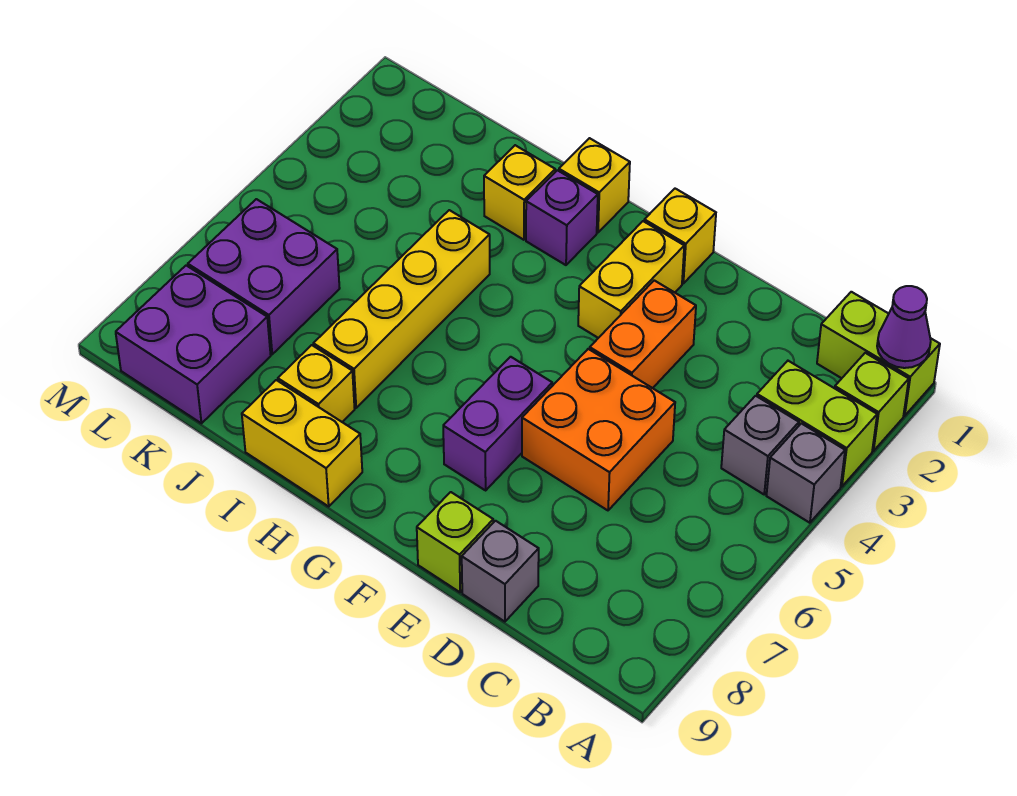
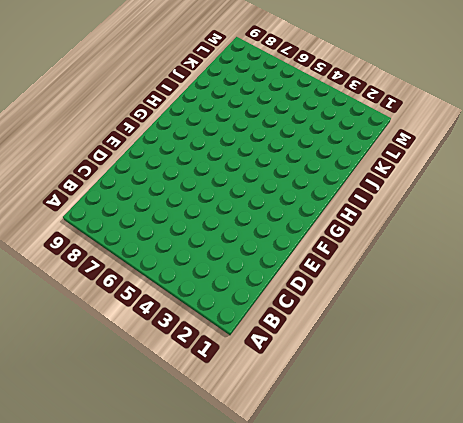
none -> lime brick A1:B1 level 1
none -> lime brick A2 level 1
none -> lime brick A3:B3 level 1

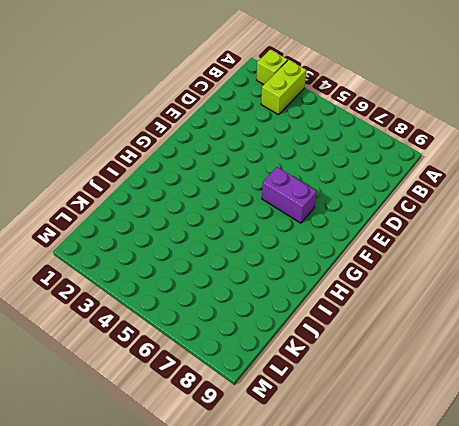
none -> lime brick A1:B1 level 1
none -> grey brick A4 level 1
none -> grey brick B4 level 1

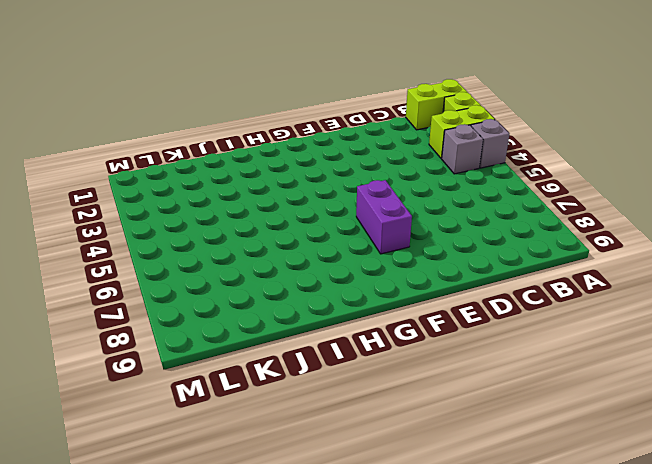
none -> orange brick D5:E6 level 1
none -> grey brick D9 level 1
none -> orange brick E3:E4 level 1

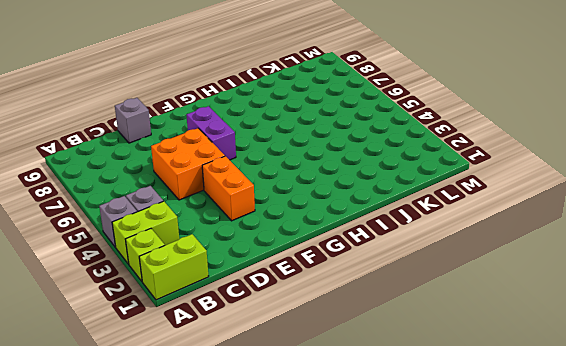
none -> lime brick E9 level 1
none -> yellow brick F1 level 1
none -> yellow brick F2:F3 level 1

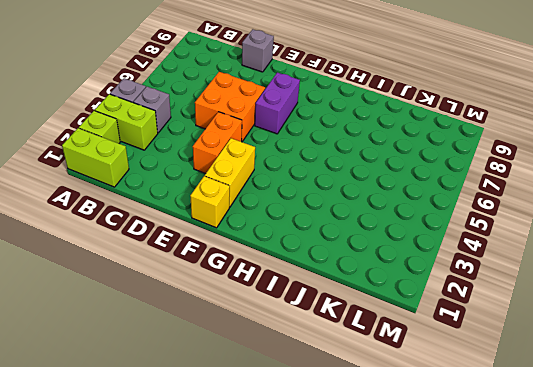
none -> lime brick E9 level 1
none -> yellow brick H1 level 1
none -> purple brick H2 level 1

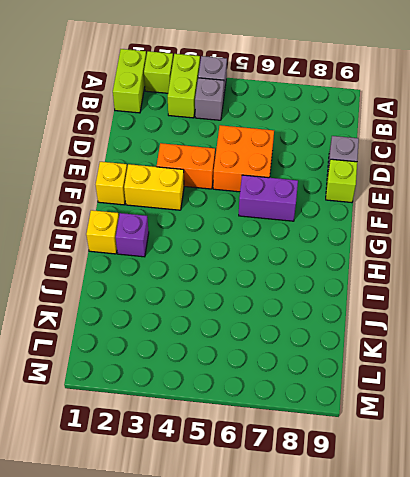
none -> yellow brick H9:I9 level 1
none -> yellow brick I2 level 1
none -> yellow brick I4:I7 level 1

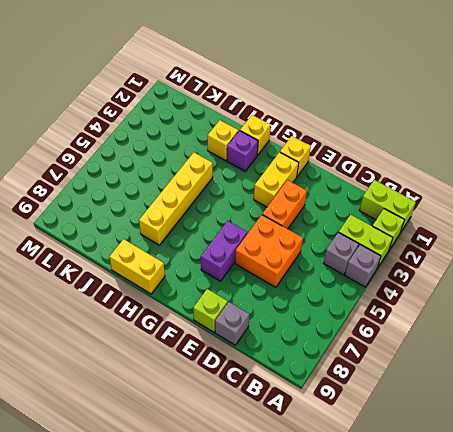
none -> yellow brick I8 level 1
none -> purple brick K6:L7 level 1
none -> purple brick K8:L9 level 1

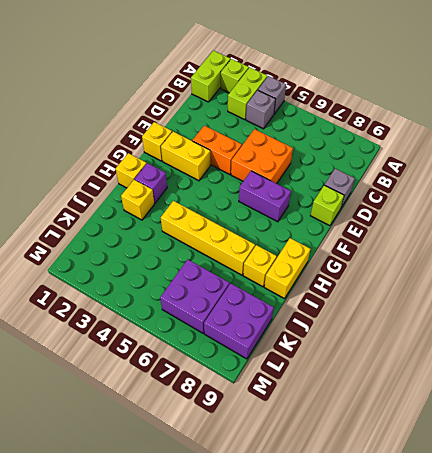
none -> purple cone A1 level 2

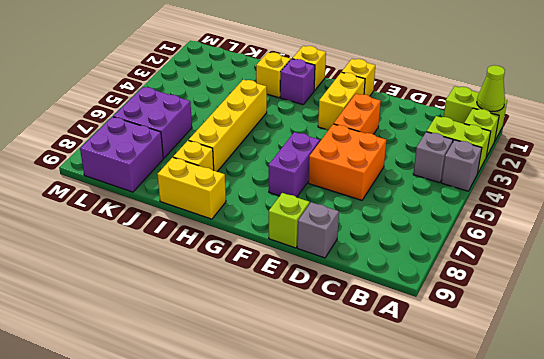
lime cone A1 level 2 -> purple cone A1 level 2

